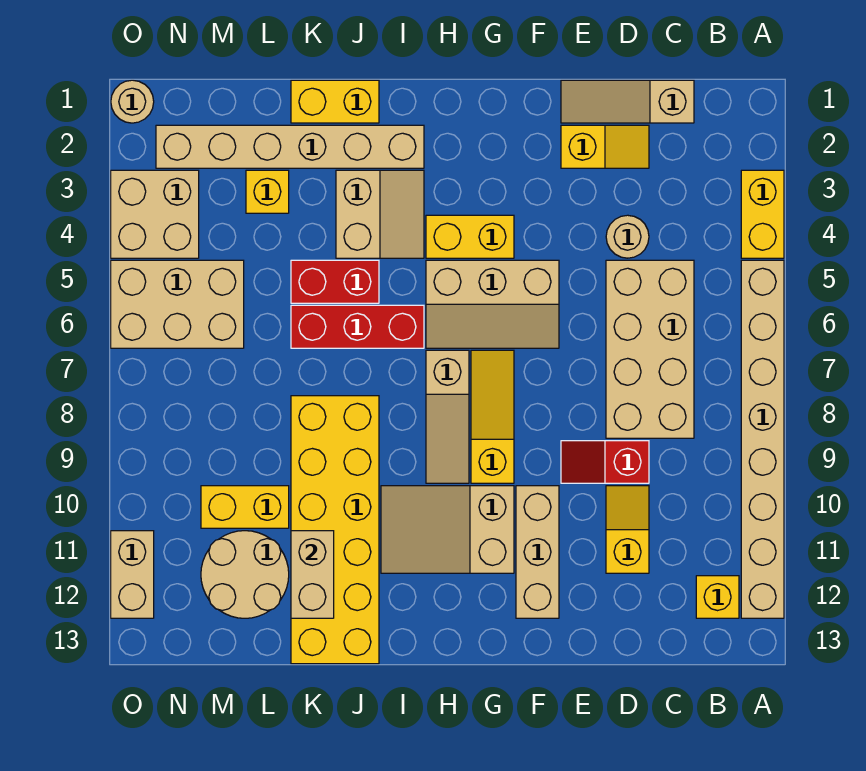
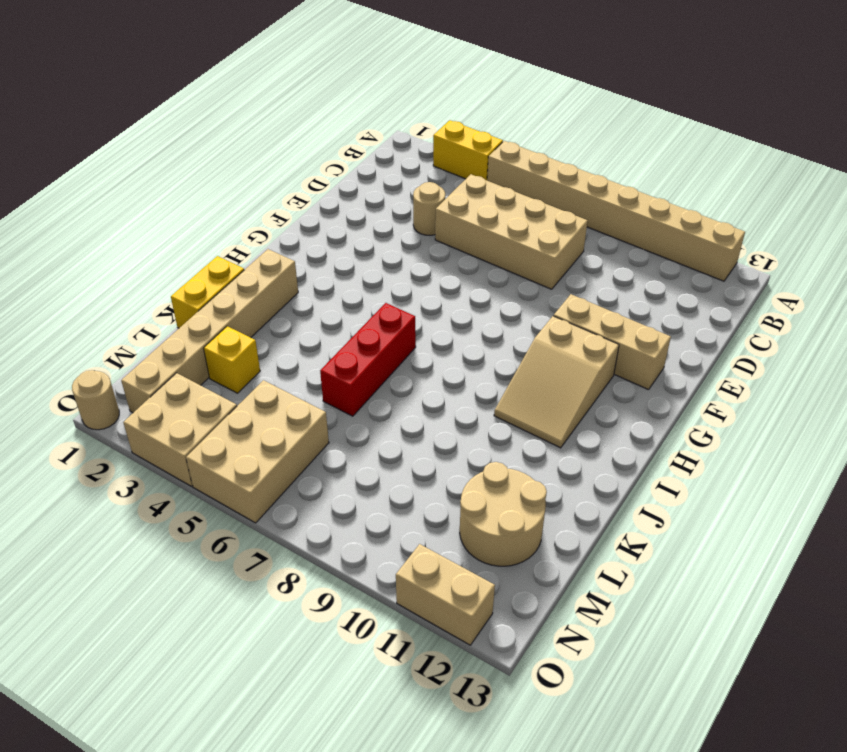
none -> yellow brick B12 level 1
none -> tan slope C1:E1 level 1 top C
none -> yellow slope D2:E2 level 1 top E

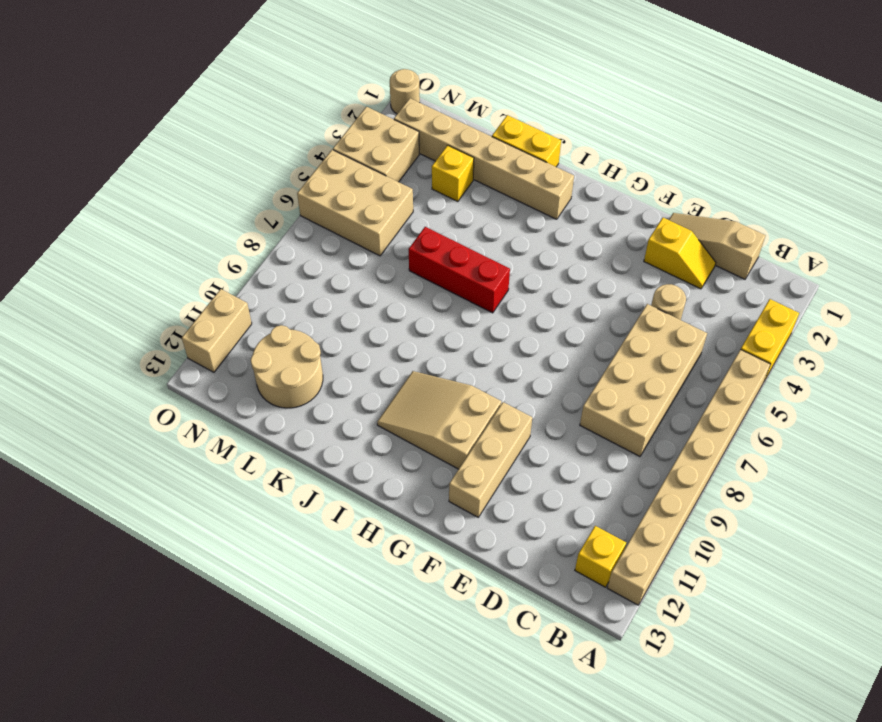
none -> red slope D9:E9 level 1 top D
none -> yellow slope D10:D11 level 1 top 11
none -> tan slope F5:H6 level 1 top 5

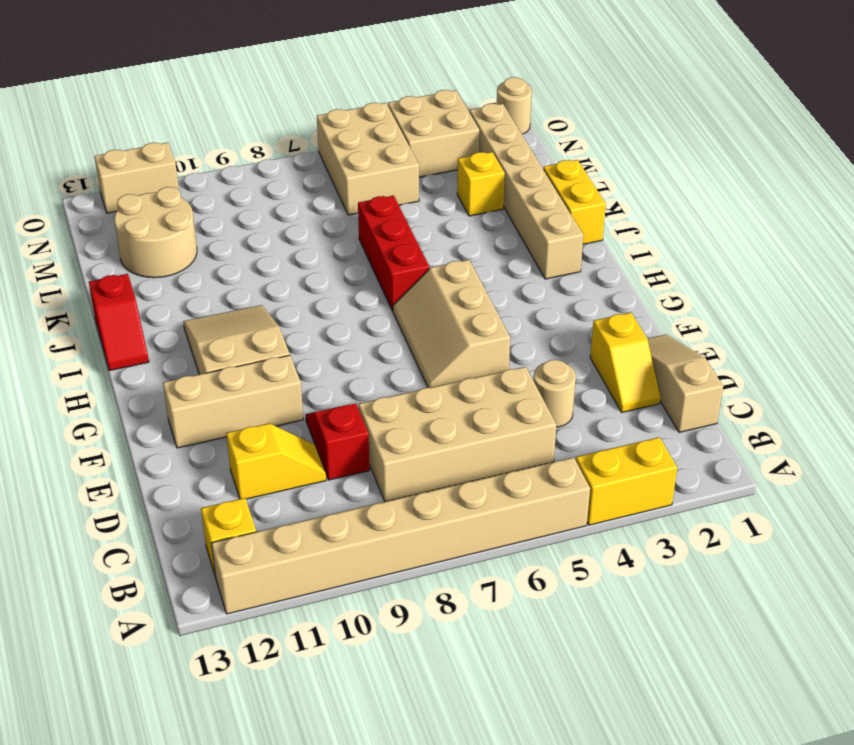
red slope I13:J13 level 1 top J -> yellow brick J8:K13 level 1
none -> yellow brick G4:H4 level 1
none -> yellow slope G7:G9 level 1 top 9
none -> tan slope H7:H9 level 1 top 7

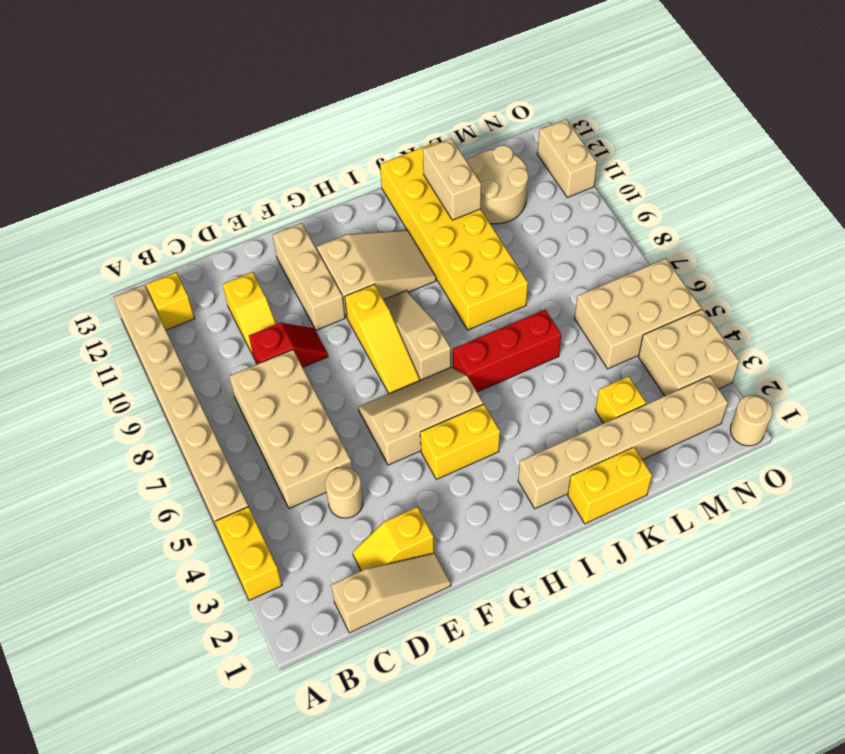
none -> tan slope I3:J4 level 1 top J
none -> red brick J5:K5 level 1
none -> yellow brick L10:M10 level 1

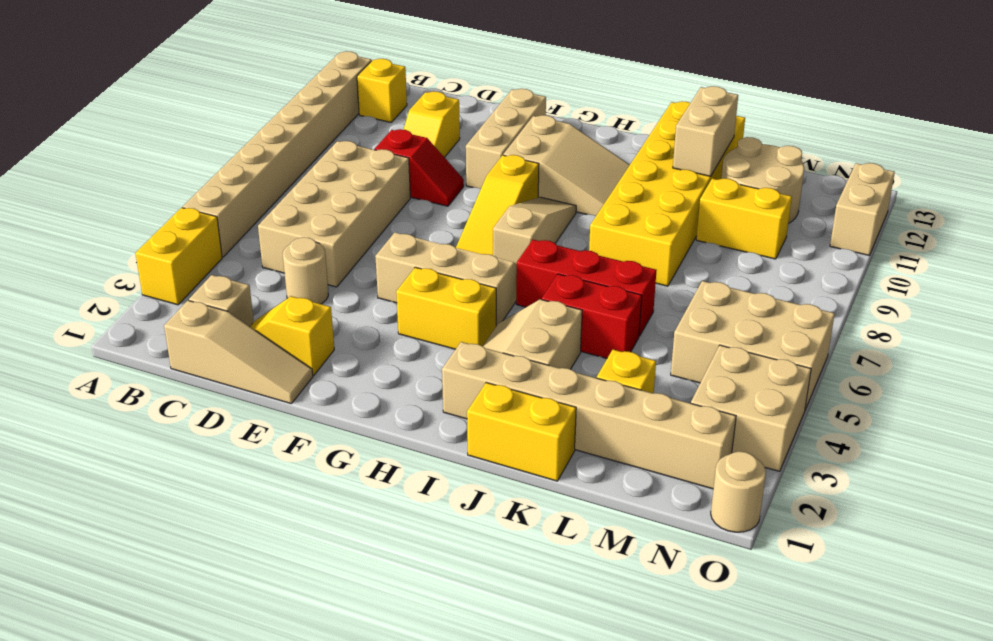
tan brick C2 level 1 -> none

